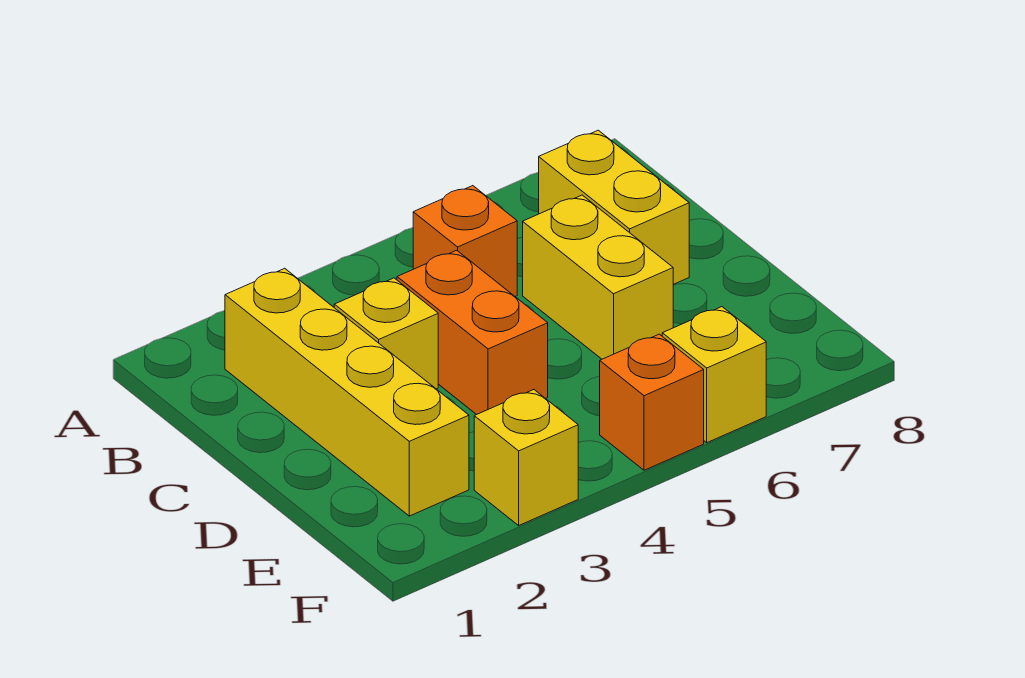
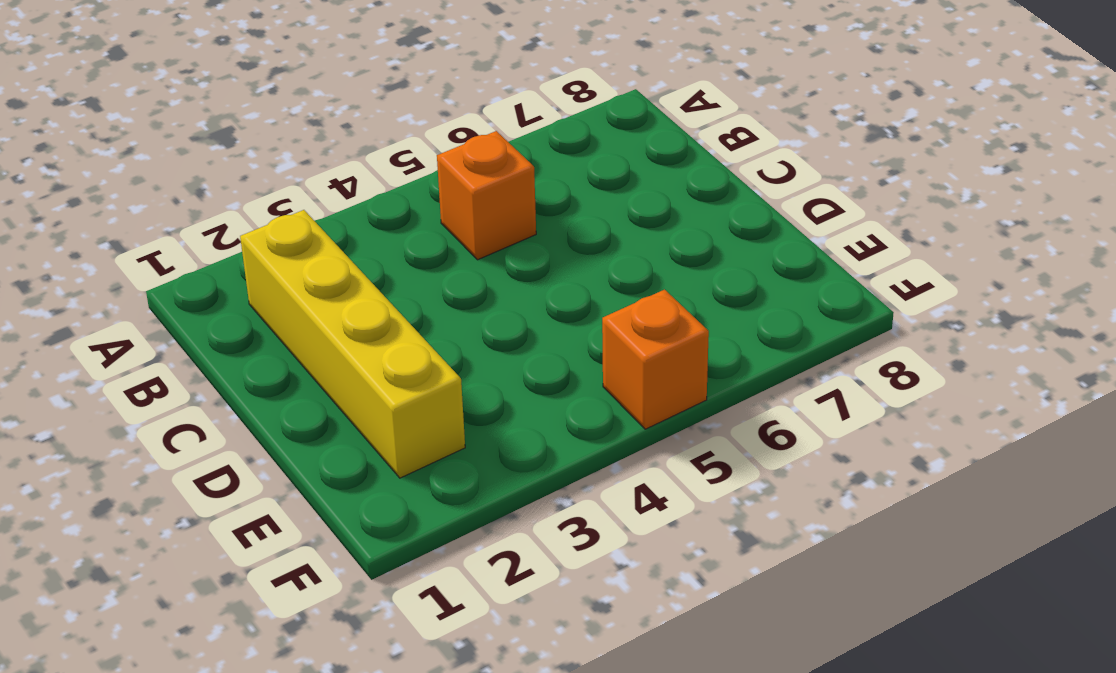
none -> yellow brick B7:C7 level 1
none -> yellow brick C3 level 1

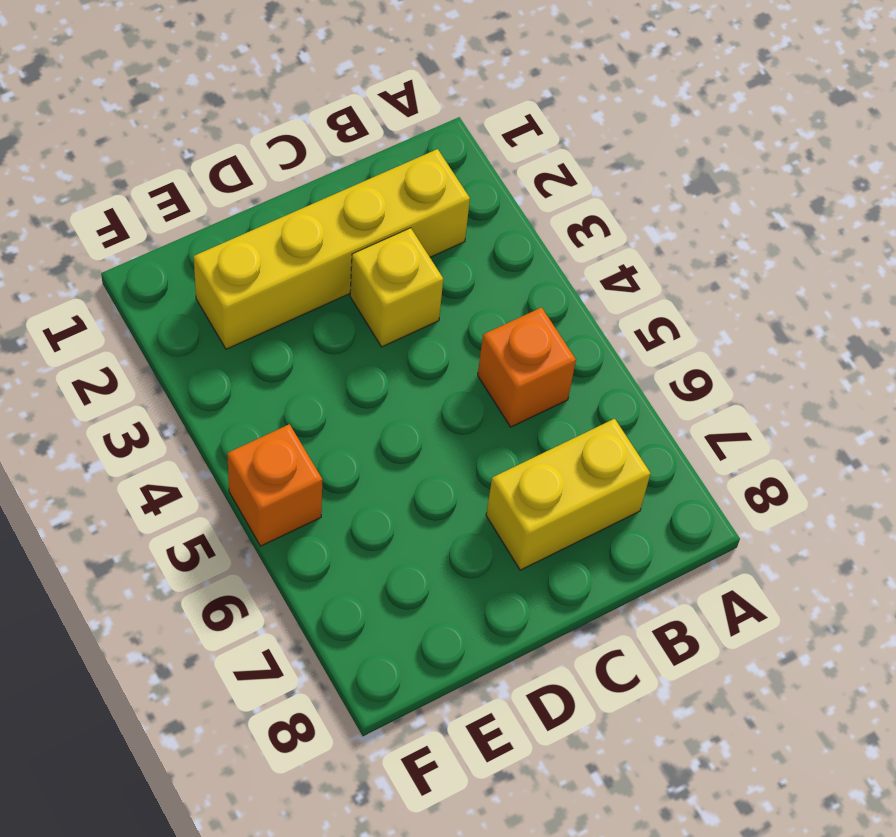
none -> orange brick C4:D4 level 1
none -> yellow brick C6:D6 level 1

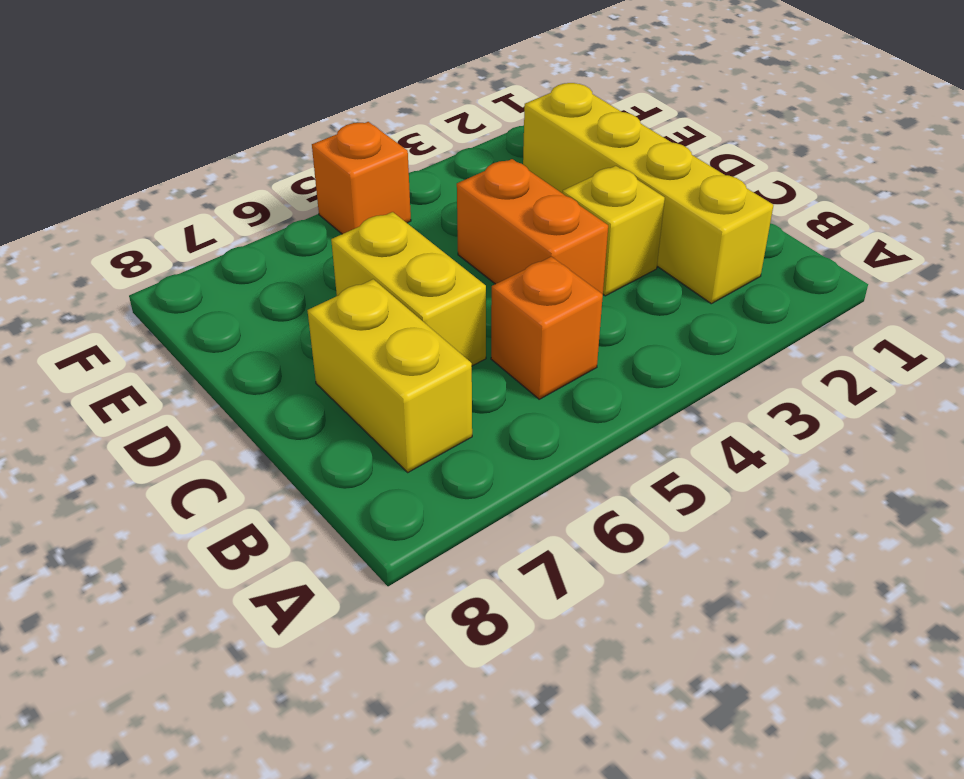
none -> yellow brick F3 level 1
none -> yellow brick F6 level 1

